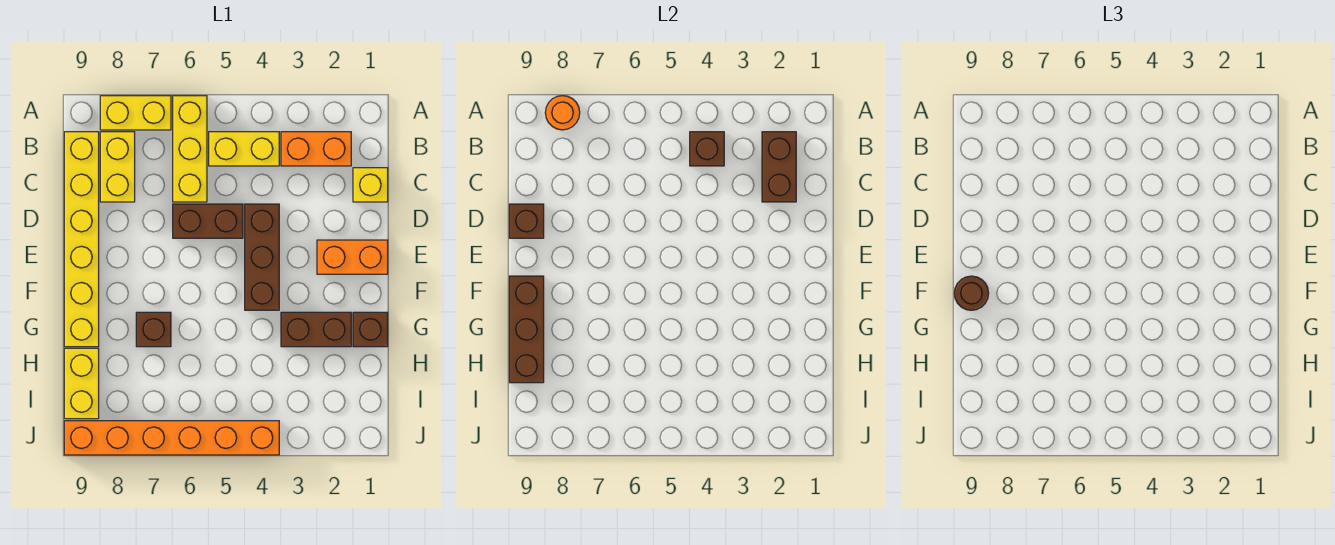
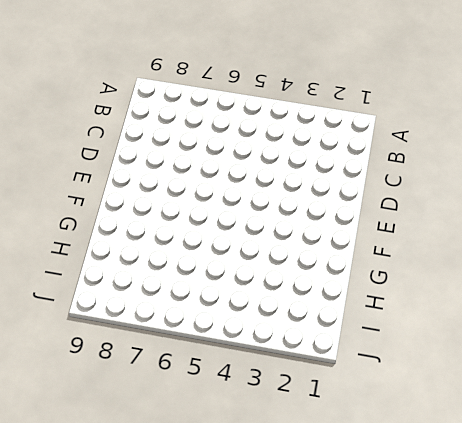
none -> yellow brick A6:C6 level 1
none -> yellow brick A7:A8 level 1
none -> orange brick B2:B3 level 1

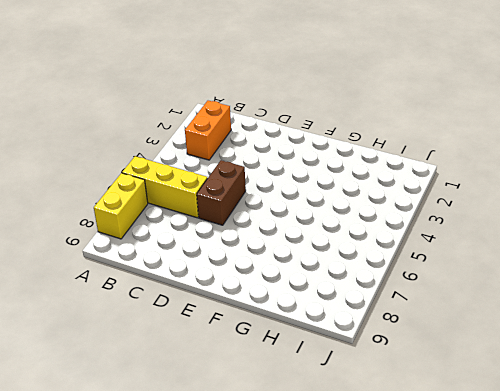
none -> yellow brick B4:B5 level 1
none -> yellow brick B8:C8 level 1
none -> yellow brick B9:G9 level 1

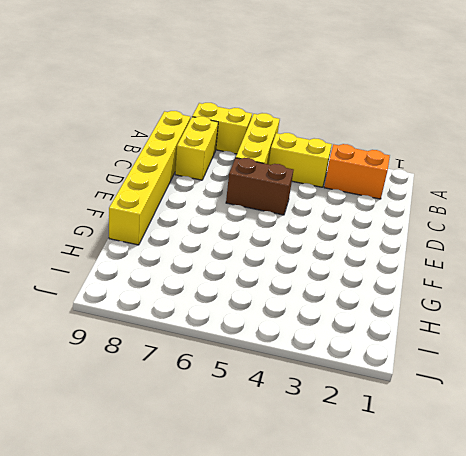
none -> yellow brick C1 level 1
none -> brown brick D4:F4 level 1
none -> orange brick E1:E2 level 1

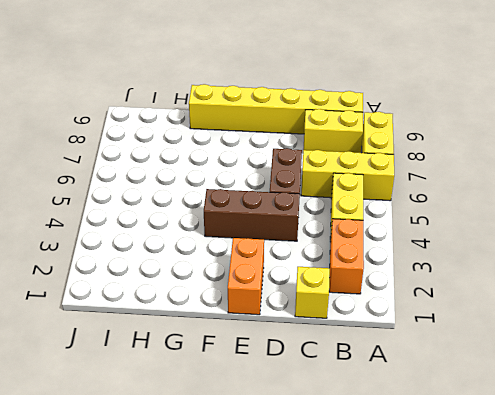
none -> brown brick G1 level 1
none -> brown brick G2:G3 level 1
none -> brown brick G7 level 1

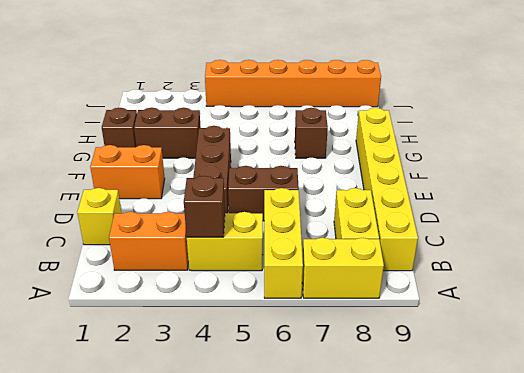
none -> yellow brick H9:I9 level 1
none -> orange round brick A8 level 2
none -> brown brick B2:C2 level 2

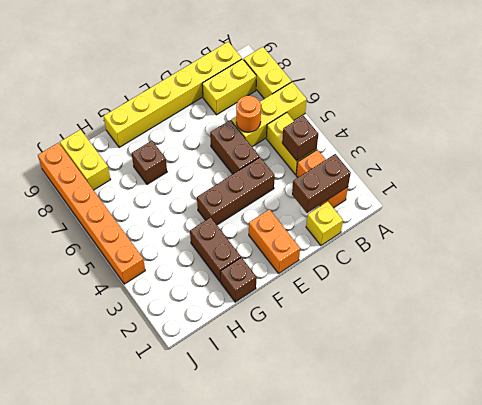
orange round brick C6 level 2 -> orange round brick A8 level 2
yellow brick I8:I9 level 1 -> yellow brick H9:I9 level 1
none -> brown brick D9 level 2
none -> brown brick F9:H9 level 2
none -> brown round brick F9 level 3

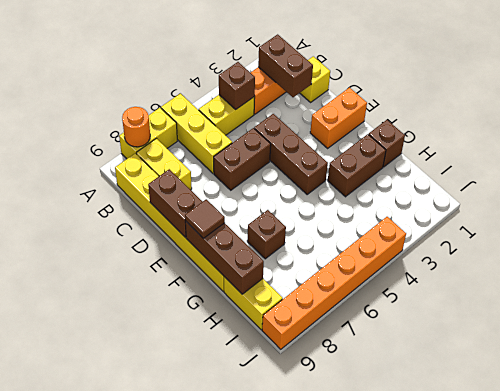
brown brick D9:E9 level 2 -> brown brick D9 level 2
brown tile F9 level 3 -> brown round brick F9 level 3

